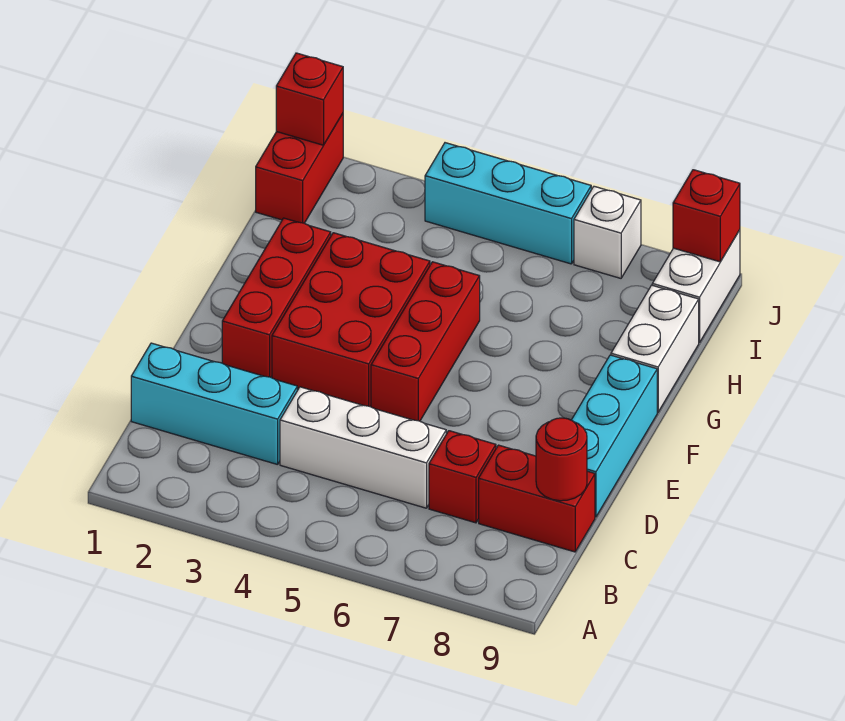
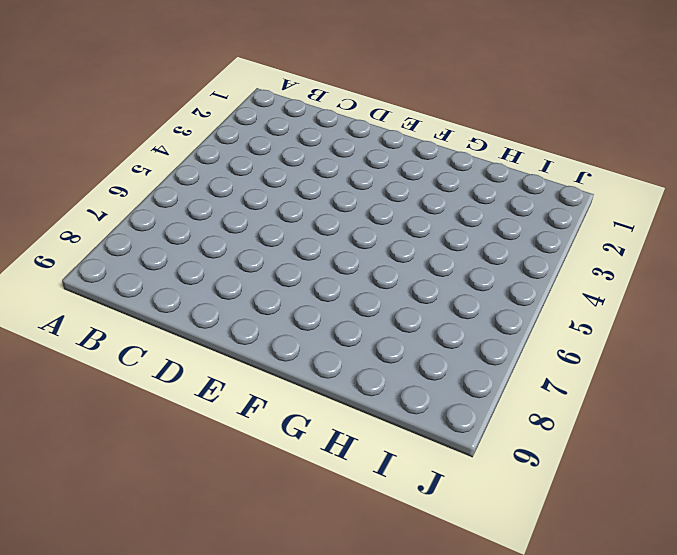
none -> cyan brick C1:C3 level 1
none -> white brick C4:C6 level 1
none -> red brick C7 level 1

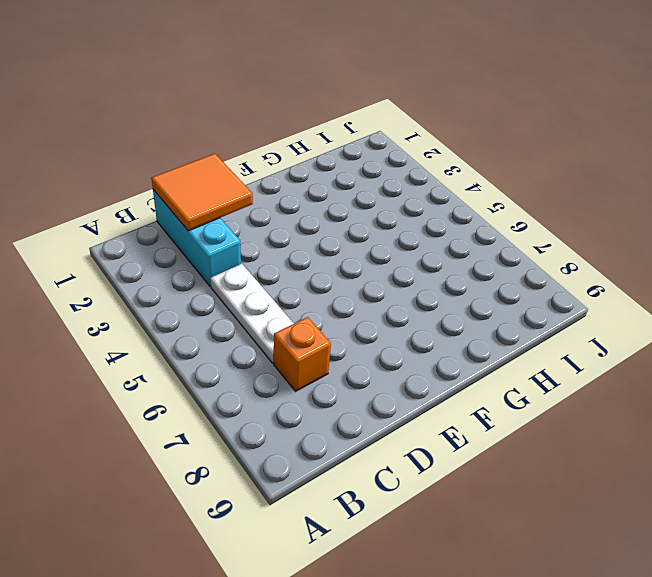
orange tile C1:D2 level 2 -> none
white plate C4:C6 level 1 -> white brick C4:C6 level 1
orange brick C7 level 1 -> red brick C7 level 1
none -> red brick C8:C9 level 1
none -> cyan brick D9:F9 level 1
none -> red brick E2:G2 level 1

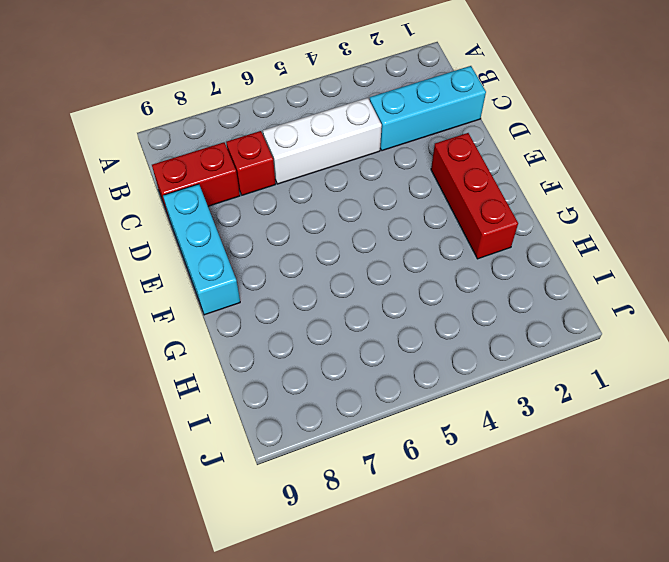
none -> red brick E3:G4 level 1
none -> red brick E5:G5 level 1
none -> white brick G9:H9 level 1

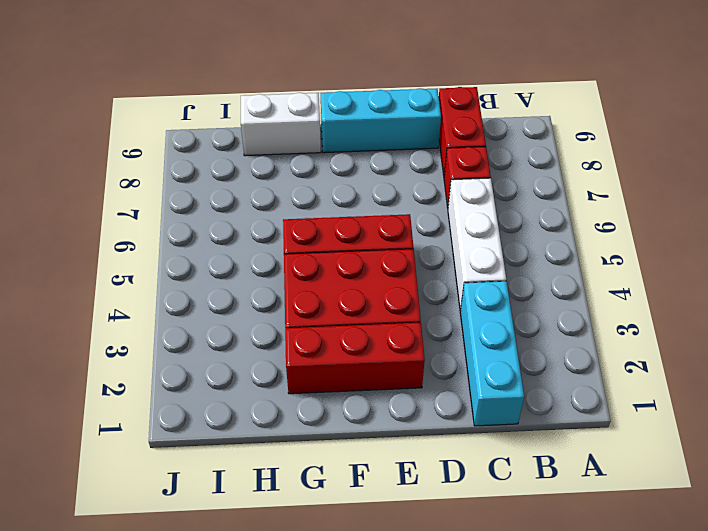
none -> red brick I1:J1 level 1
none -> white brick I9:J9 level 1
none -> cyan brick J4:J6 level 1

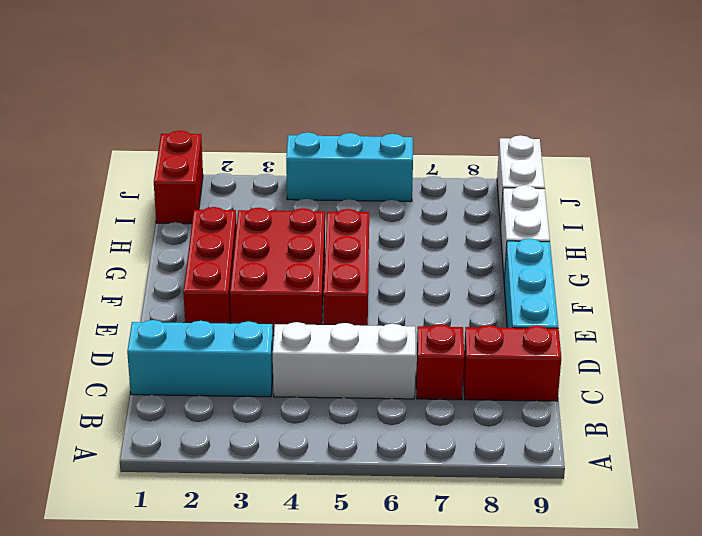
none -> white brick J7 level 1
none -> red round brick C9 level 2
none -> red brick J1 level 2

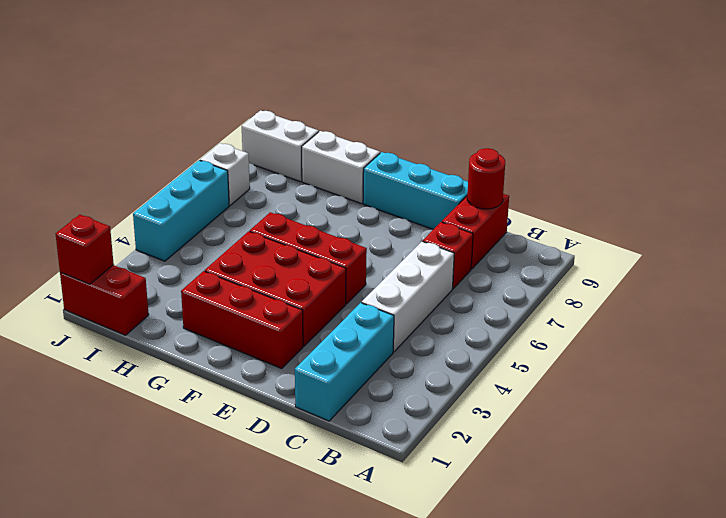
none -> red brick J9 level 2

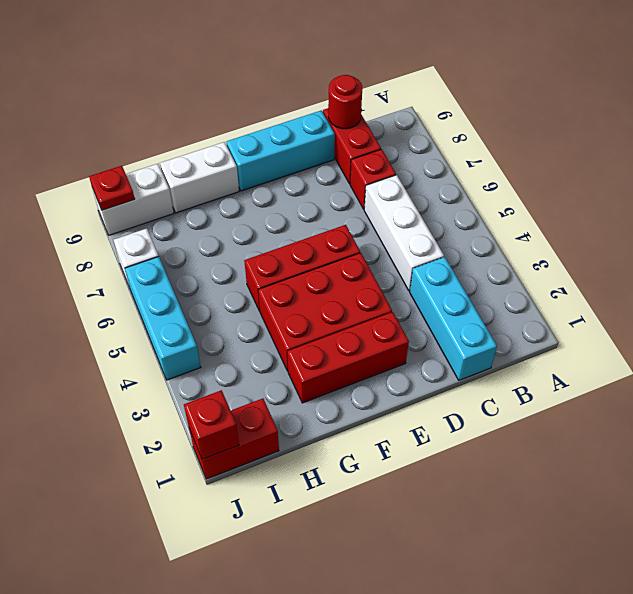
red plate J9 level 2 -> red brick J9 level 2

